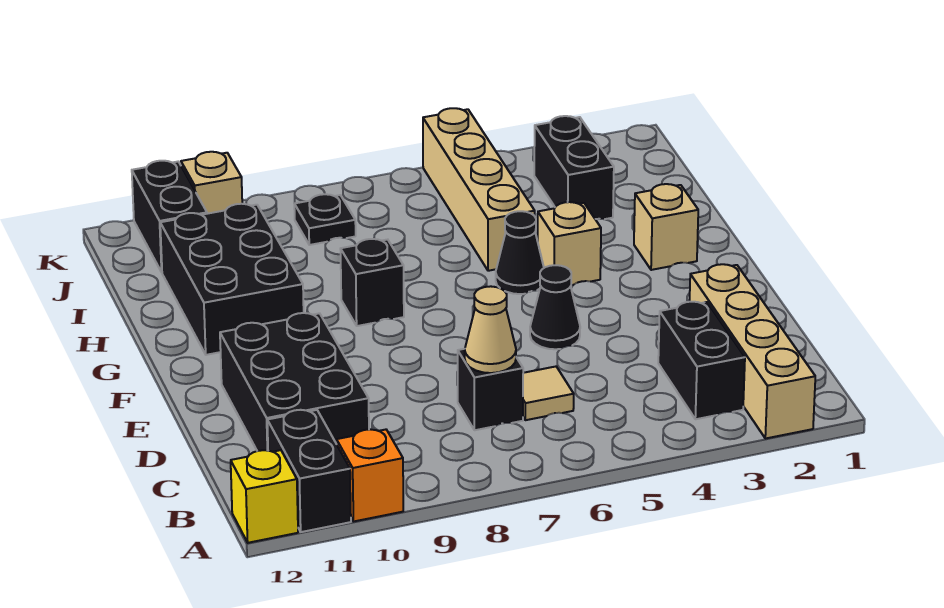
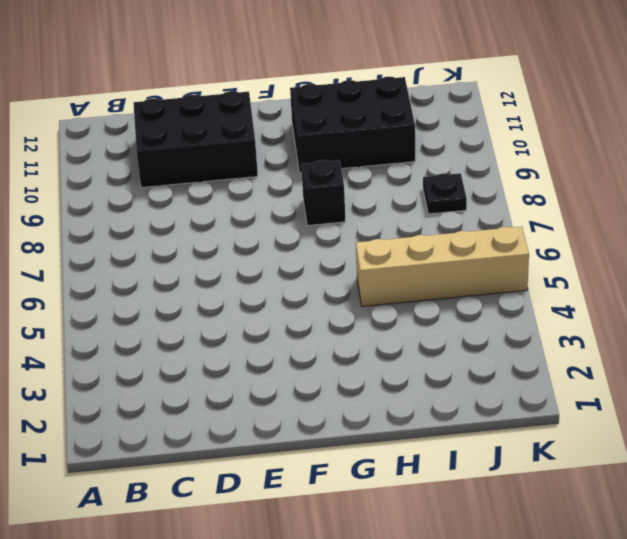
none -> tan brick A2:D2 level 1
none -> orange brick A10 level 1
none -> black brick A11:B11 level 1

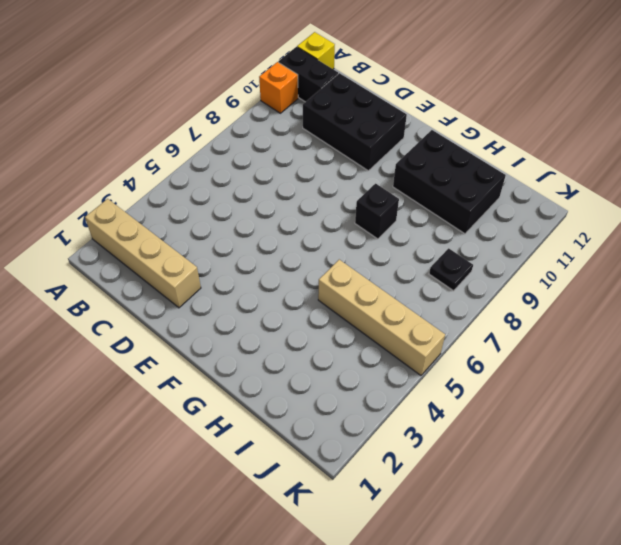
none -> black brick B3:C3 level 1
none -> tan tile C6 level 1
none -> black brick C7 level 1

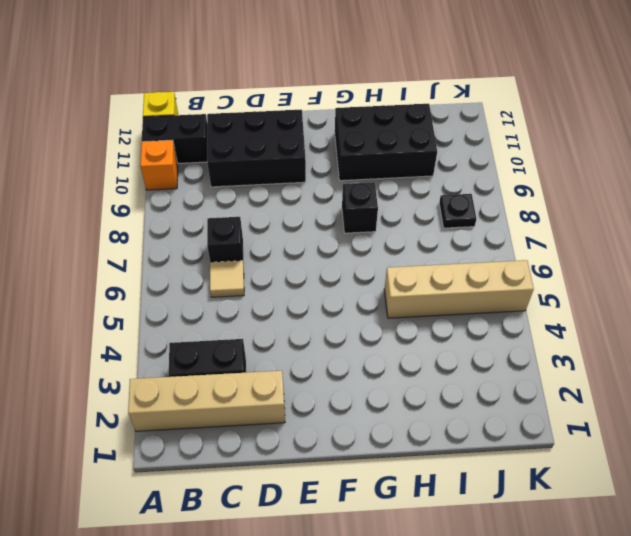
none -> black cone E5 level 1
none -> tan brick G2 level 1
none -> tan brick G4 level 1

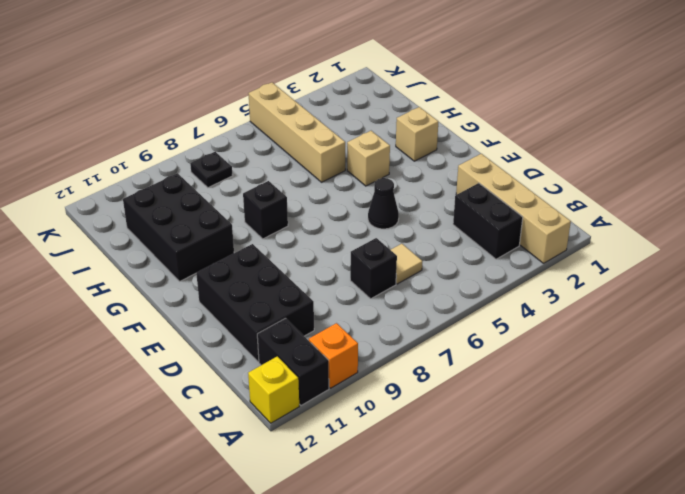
none -> black cone G5 level 1
none -> black brick I3:J3 level 1
none -> black brick J11:K11 level 1

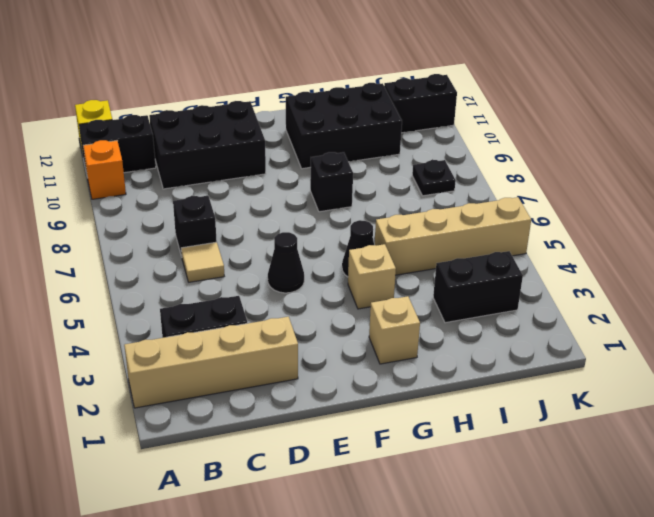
none -> tan brick K10 level 1
none -> tan cone C7 level 2

